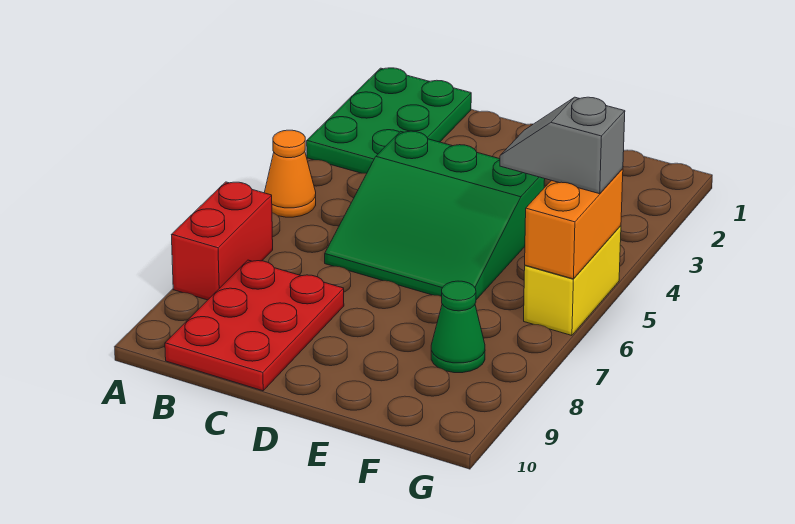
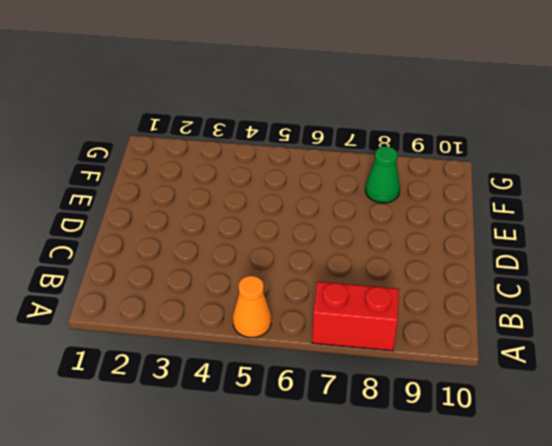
none -> green plate A1:B3 level 1
none -> red plate B8:C10 level 1

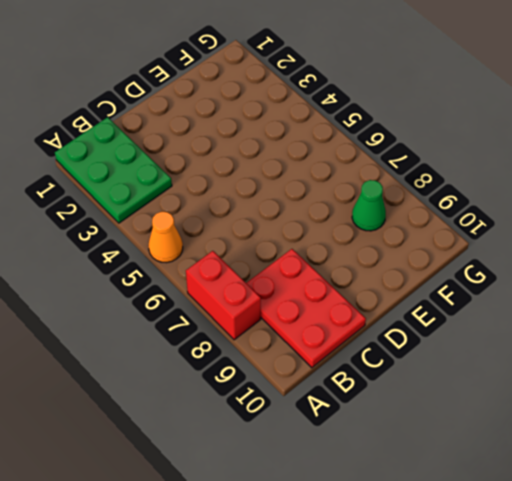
none -> green slope C4:E6 level 1 top 4
none -> yellow brick G5:G6 level 1

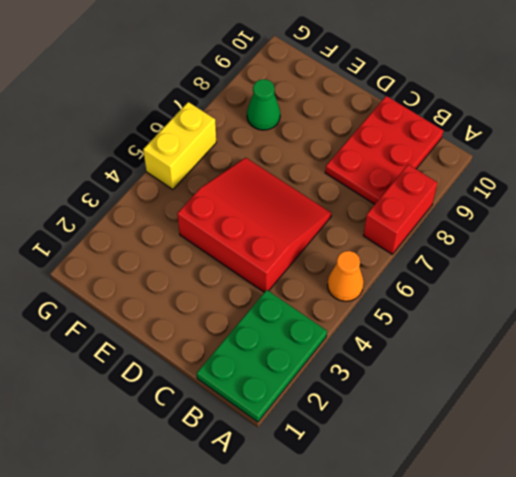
red slope C4:E6 level 1 top 4 -> green slope C4:E6 level 1 top 4
none -> orange brick G5:G6 level 2
none -> grey slope F5:G5 level 3 top G

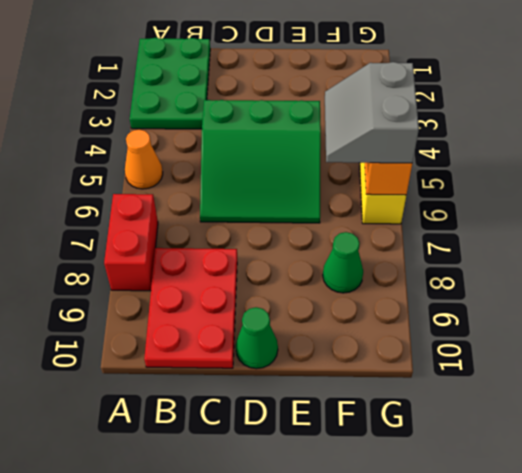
green cone D10 level 1 -> none
grey slope F5:G6 level 3 top G -> grey slope F5:G5 level 3 top G

